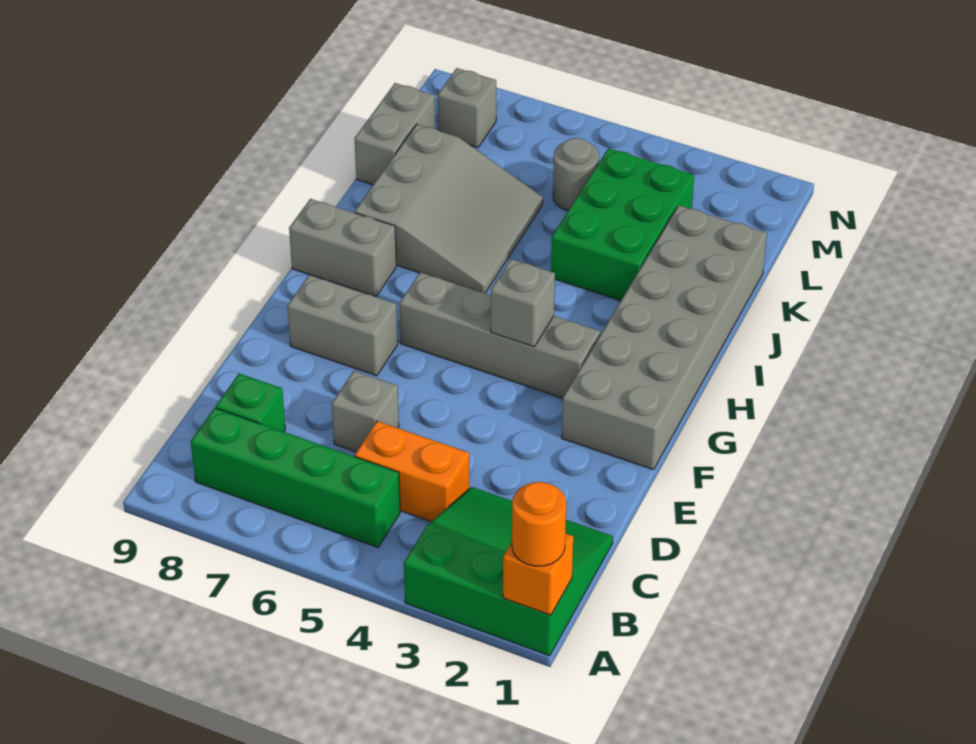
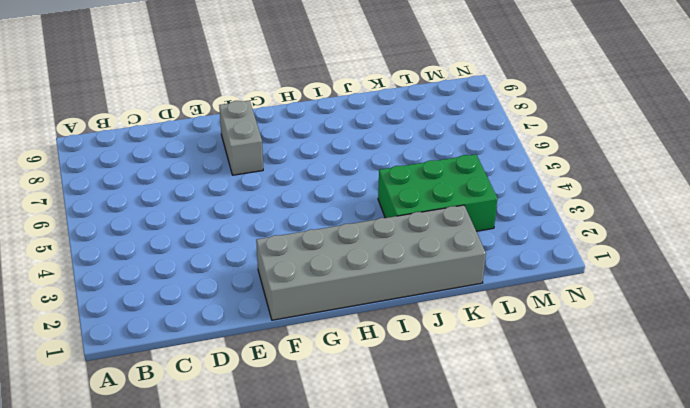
none -> green slope A1:C3 level 1 top A
none -> green brick B5:B8 level 1
none -> orange brick C4:C5 level 1

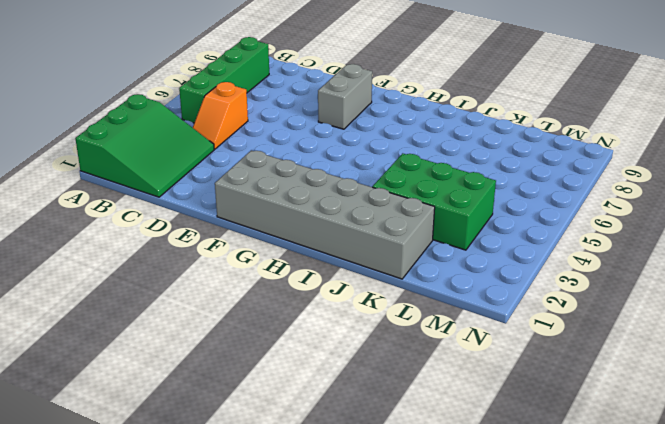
orange slope C4:C5 level 1 top 5 -> orange brick C4:C5 level 1
none -> green brick C8 level 1
none -> grey brick D6 level 1
none -> grey brick G3:G6 level 1

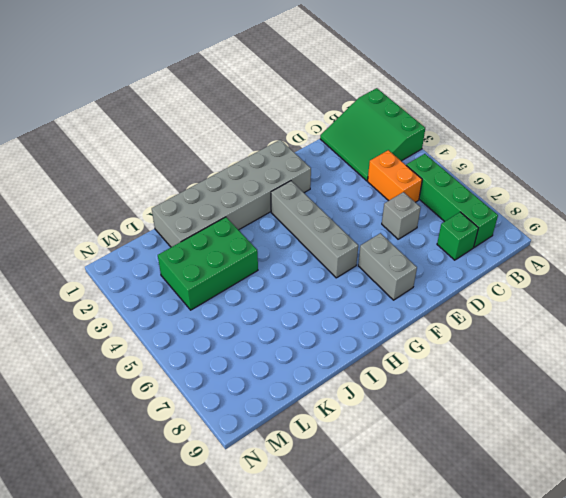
none -> grey brick H8:H9 level 1
none -> grey slope I6:K8 level 1 top 8
none -> grey brick K9:L9 level 1

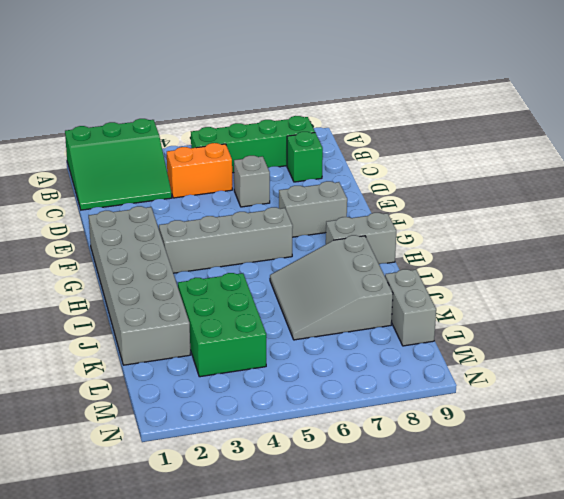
none -> grey round brick L5 level 1
none -> grey brick M8 level 1
none -> orange brick A1 level 2

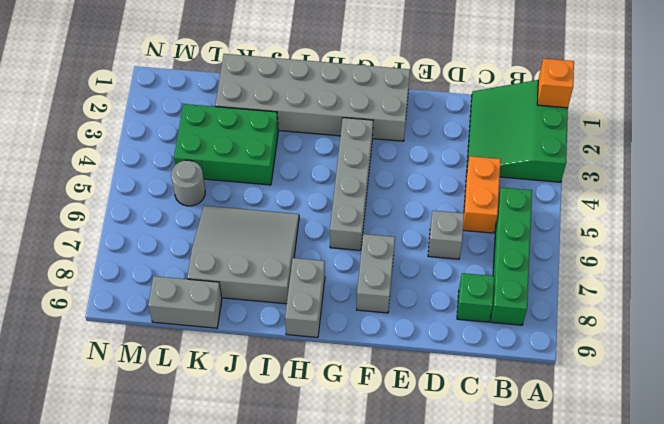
none -> grey brick M8 level 1
none -> grey brick G4 level 2
none -> orange round brick A1 level 3

